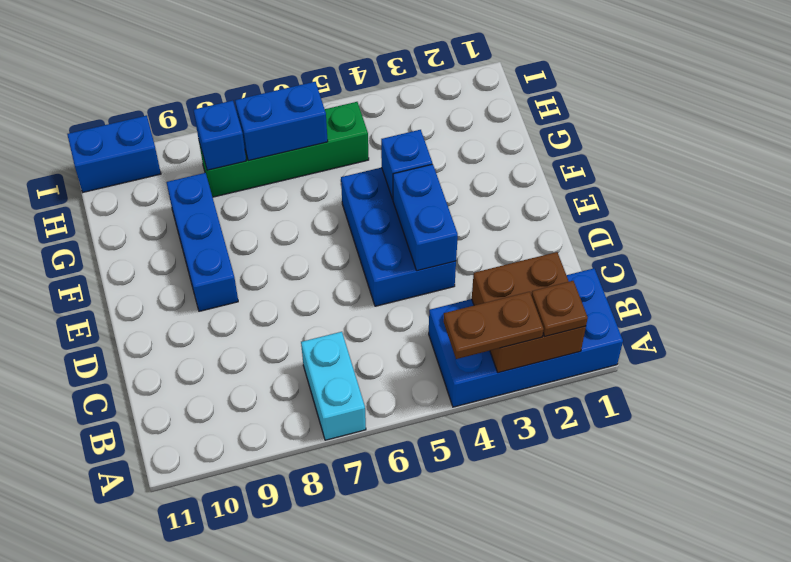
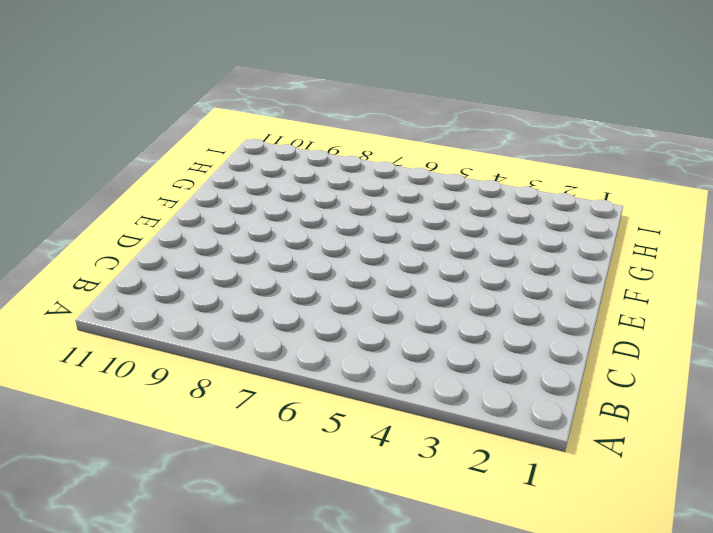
none -> blue brick A1:B4 level 1
none -> cyan brick A7:B7 level 1
none -> blue brick D4:F5 level 1

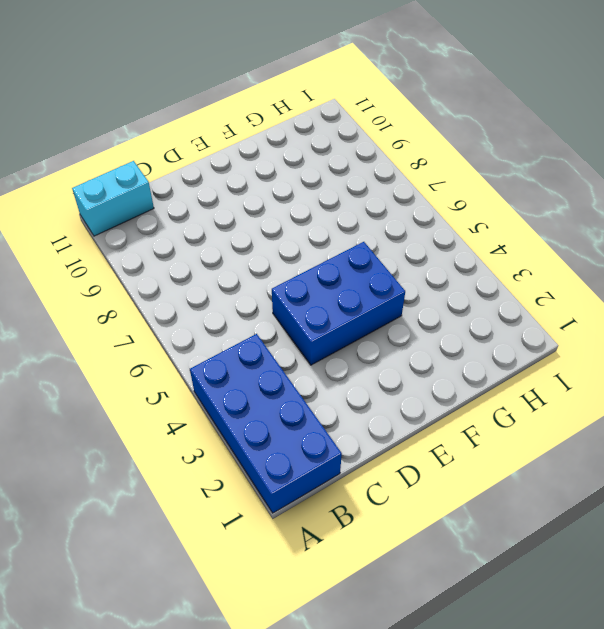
cyan brick A11:B11 level 1 -> cyan brick A7:B7 level 1
none -> blue brick E9:G9 level 1
none -> green brick H5:H8 level 1
none -> blue brick I10:I11 level 1

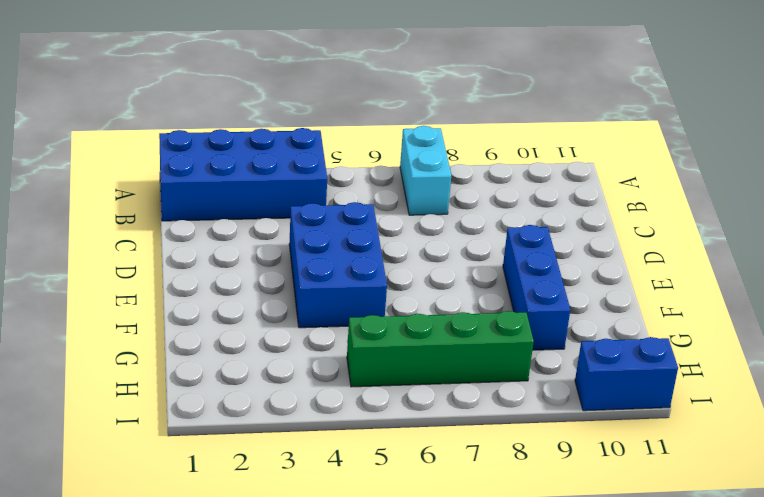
none -> brown brick A2:B3 level 2
none -> blue brick D4:E4 level 2
none -> blue brick F4 level 2

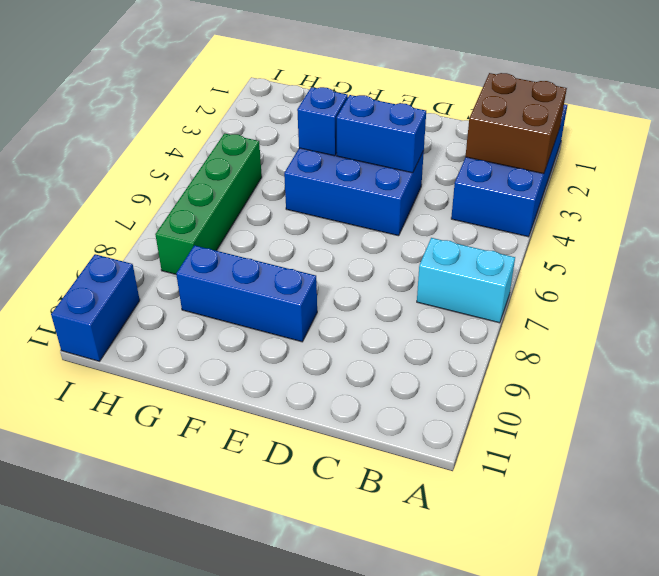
none -> blue brick H6:H7 level 2
none -> blue brick H8 level 2
none -> brown plate A2 level 3

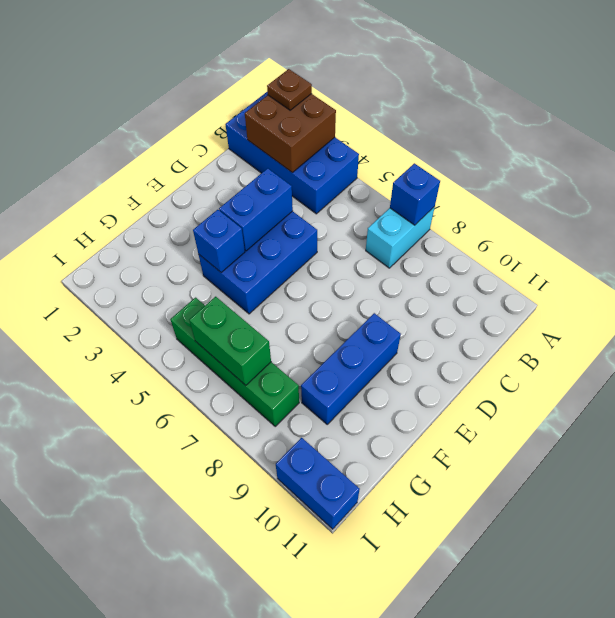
blue brick A7 level 2 -> blue brick H8 level 2
green brick H6:H7 level 2 -> blue brick H6:H7 level 2
none -> brown plate A3:A4 level 3

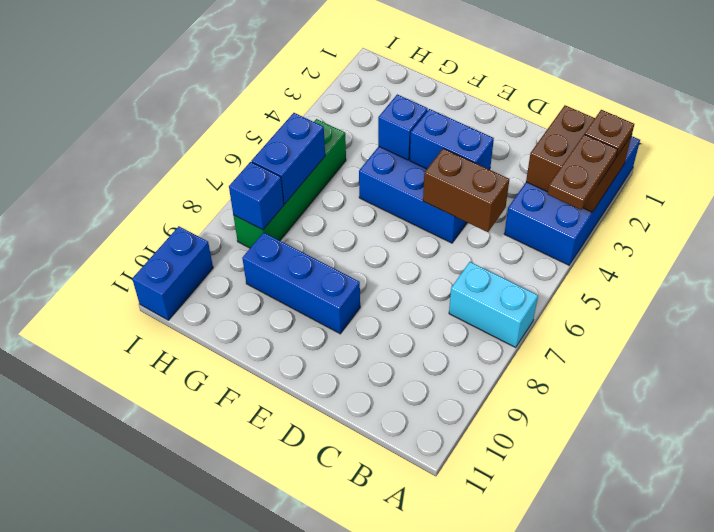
brown brick C5:D5 level 2 -> none

